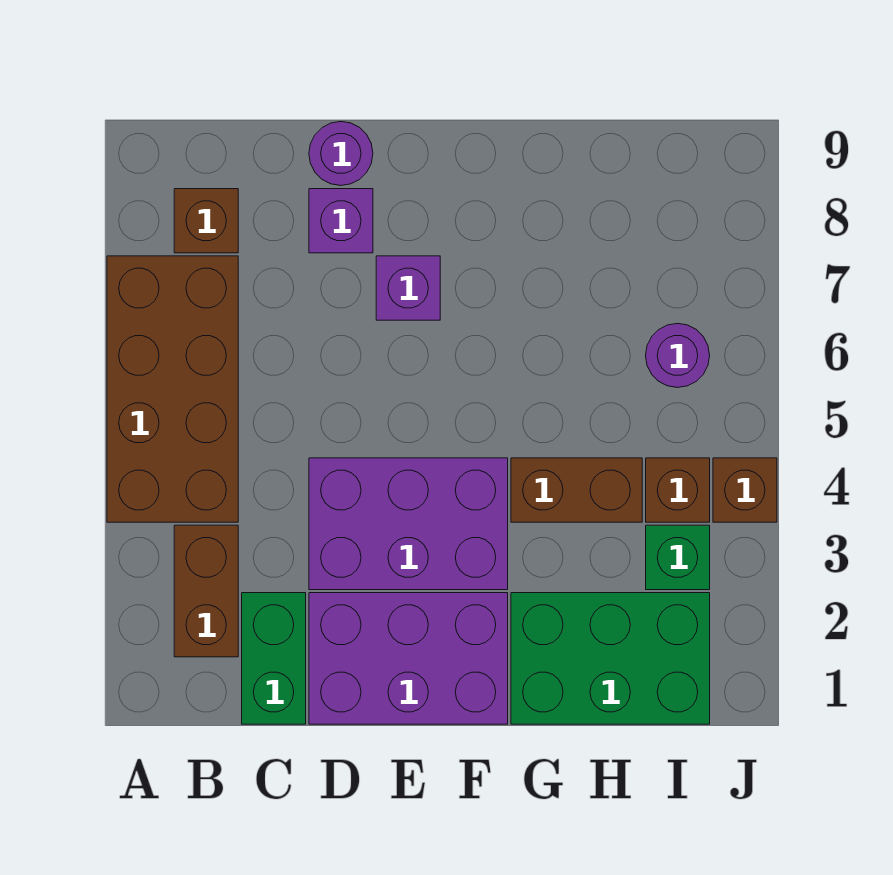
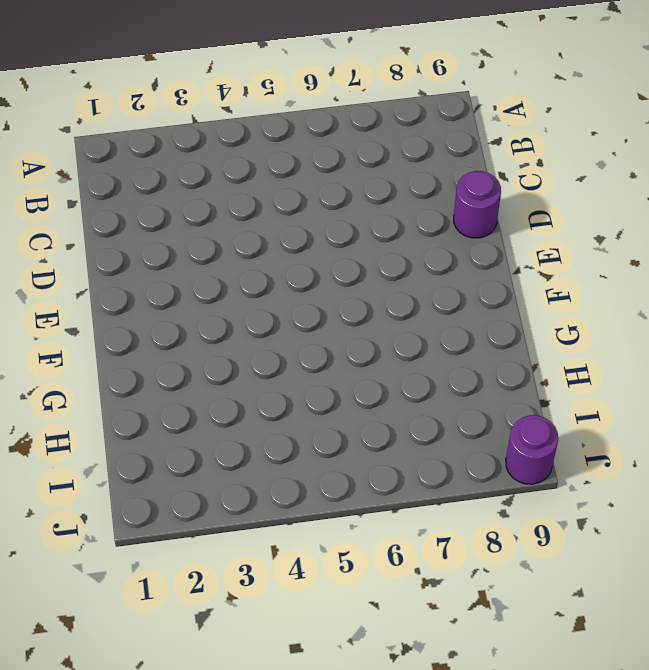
purple round brick J9 level 1 -> purple round brick I6 level 1
none -> brown brick A4:B7 level 1
none -> brown brick B2:B3 level 1
none -> brown brick B8 level 1

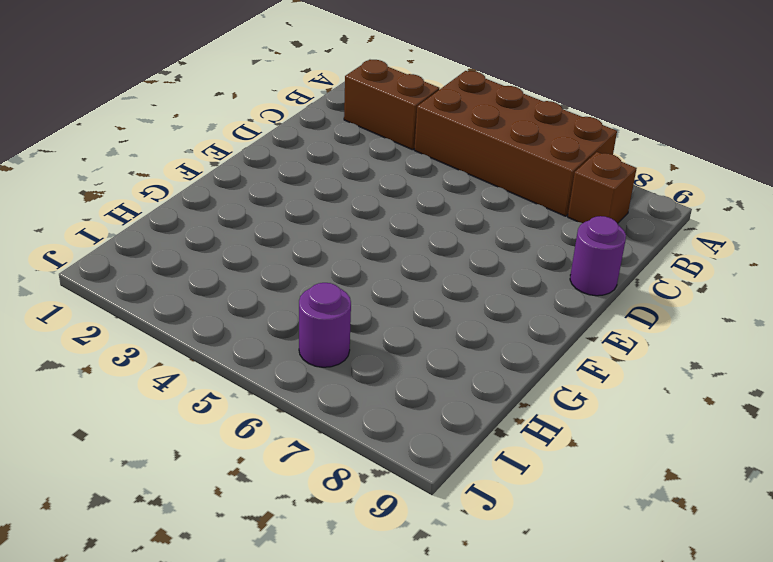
none -> green brick C1:C2 level 1
none -> purple brick D1:F2 level 1
none -> purple brick D3:F4 level 1

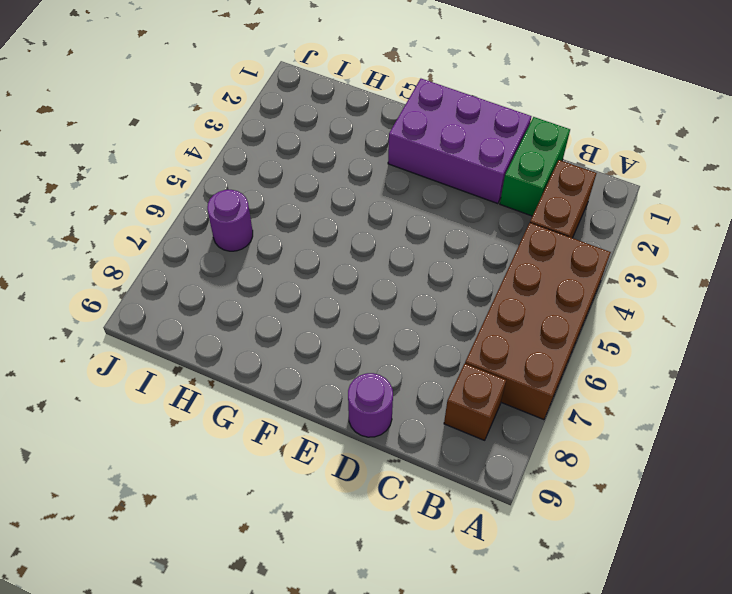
none -> purple brick D3:F4 level 1
none -> purple brick D8 level 1
none -> purple brick E7 level 1

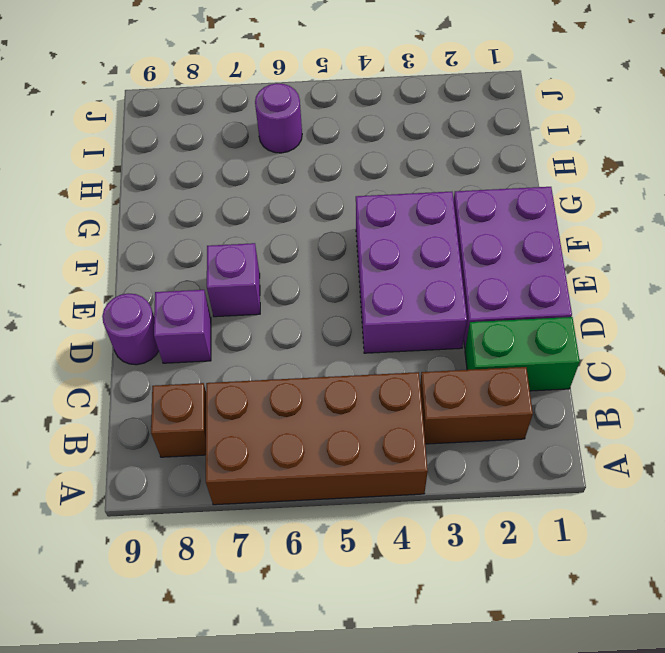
none -> green brick G1:I2 level 1
none -> brown brick G4:H4 level 1
none -> green brick I3 level 1

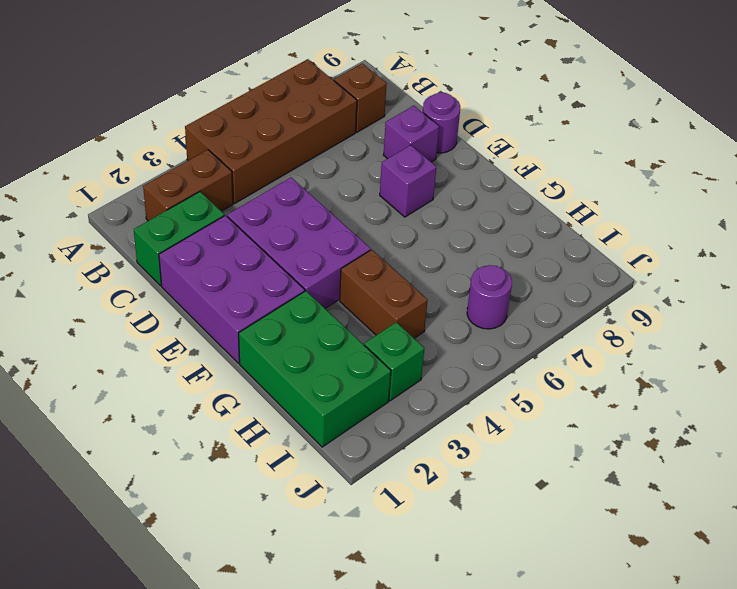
none -> brown brick I4 level 1
none -> brown brick J4 level 1

